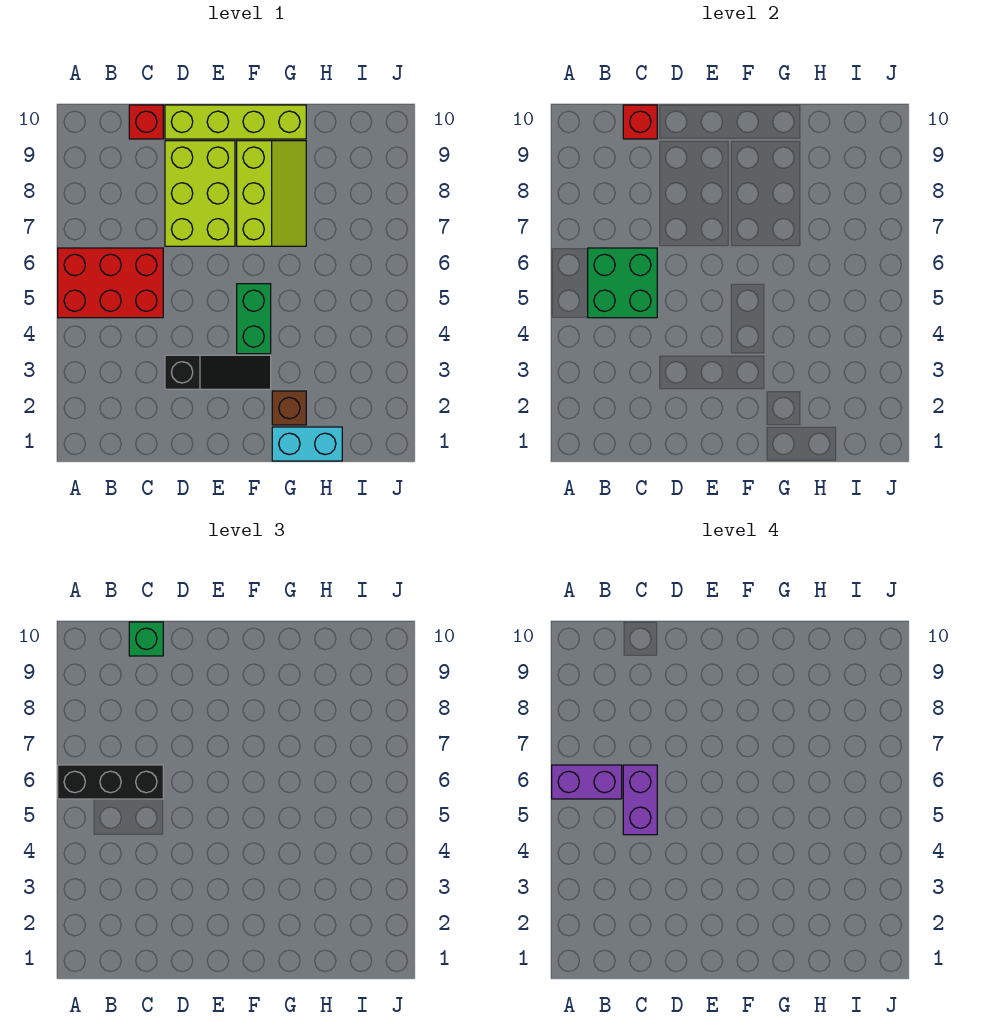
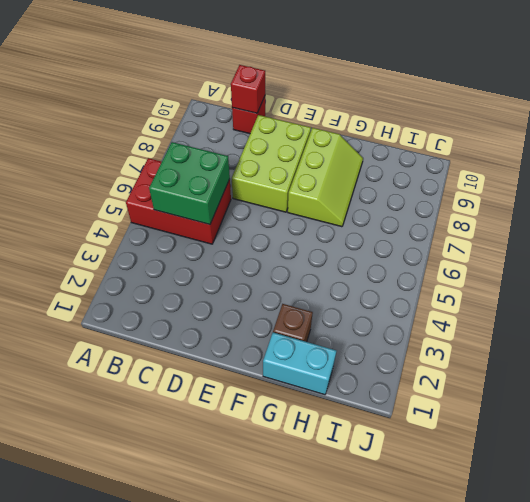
none -> black slope D3:F3 level 1 top D
none -> lime brick D10:G10 level 1
none -> green brick F4:F5 level 1

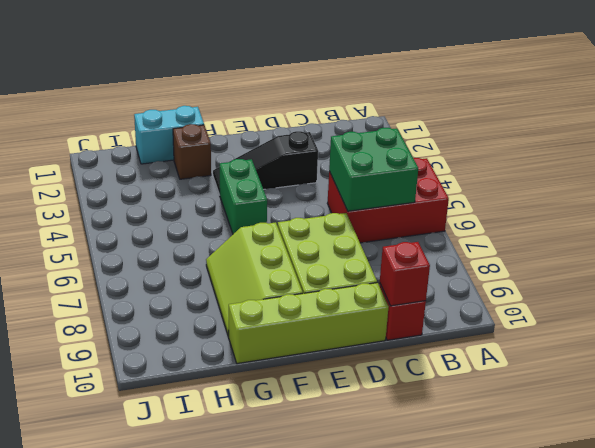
none -> black brick A6:C6 level 3
none -> green brick C10 level 3
none -> purple brick A6:B6 level 4

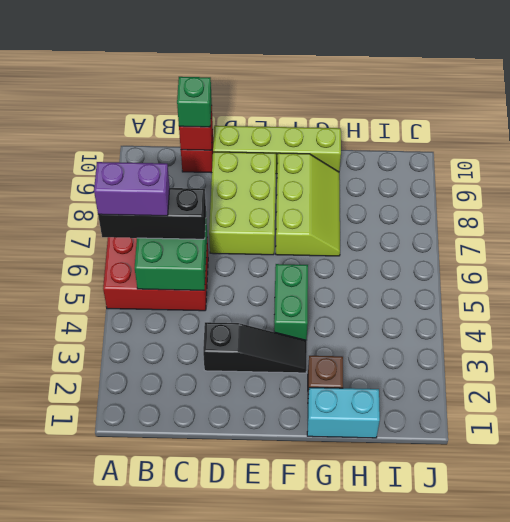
none -> purple brick C5:C6 level 4

